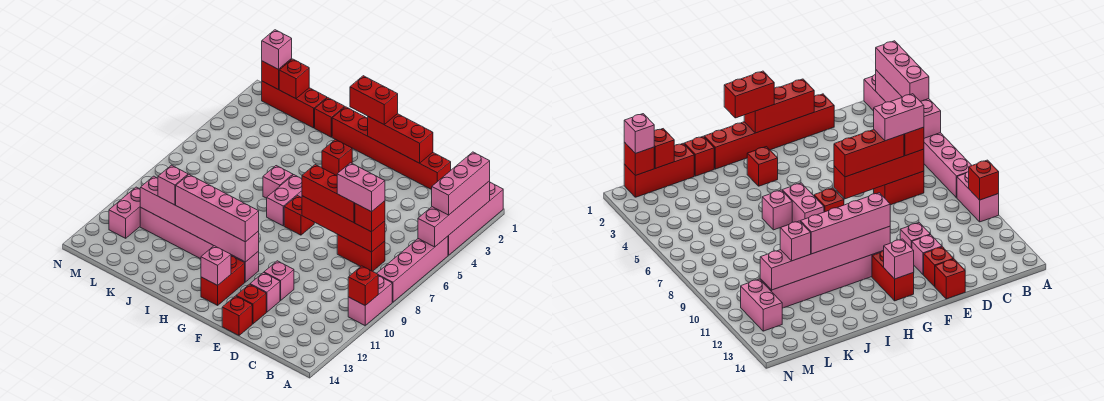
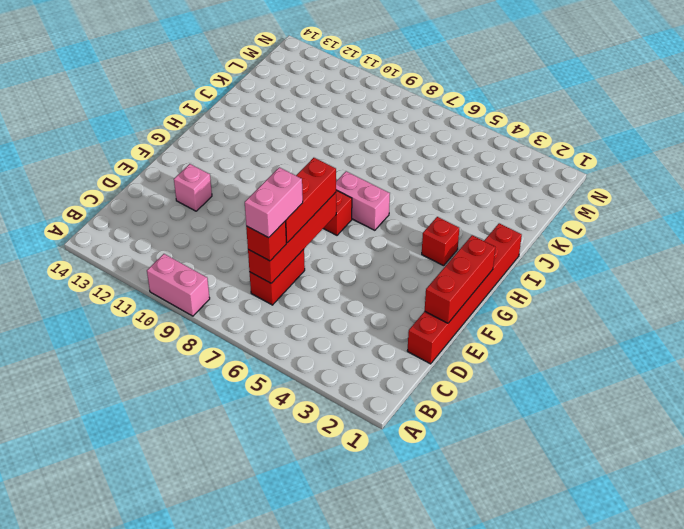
none -> pink brick A1:A4 level 1
none -> pink brick A5:A8 level 1
none -> pink brick E11 level 1
none -> red brick E13 level 1

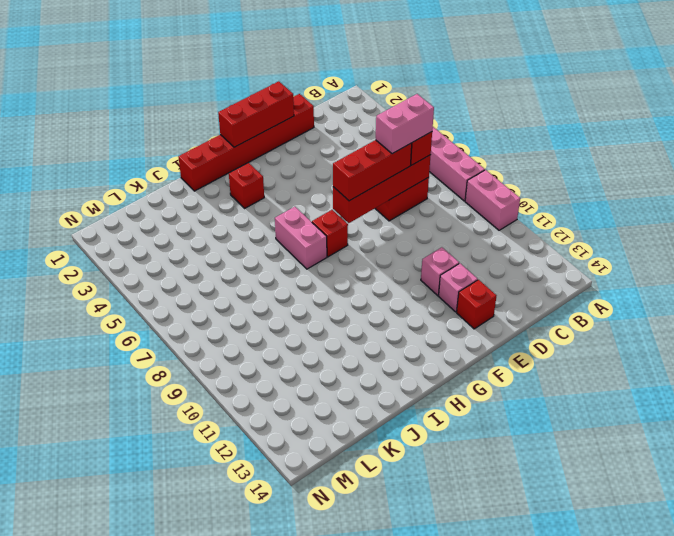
none -> pink brick A1:A4 level 1
none -> red brick E14 level 1
none -> pink brick G11:L11 level 1
none -> red brick G12:G13 level 1

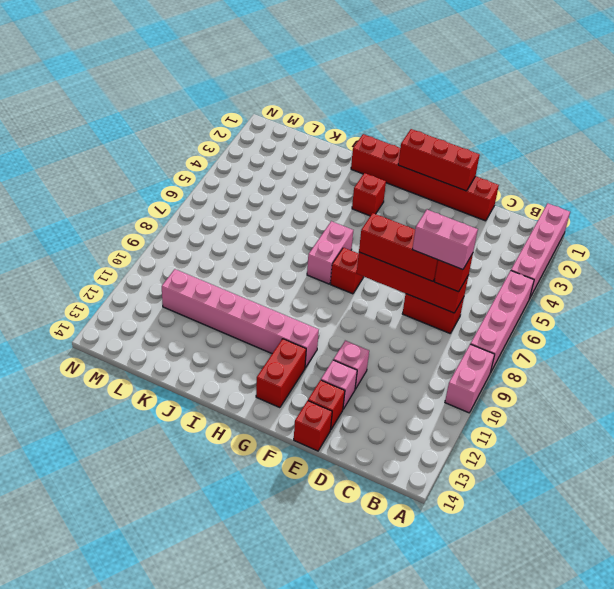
none -> pink brick I6 level 1
none -> red brick J1 level 1
none -> red brick K1:M1 level 1
none -> pink brick M11:M12 level 1

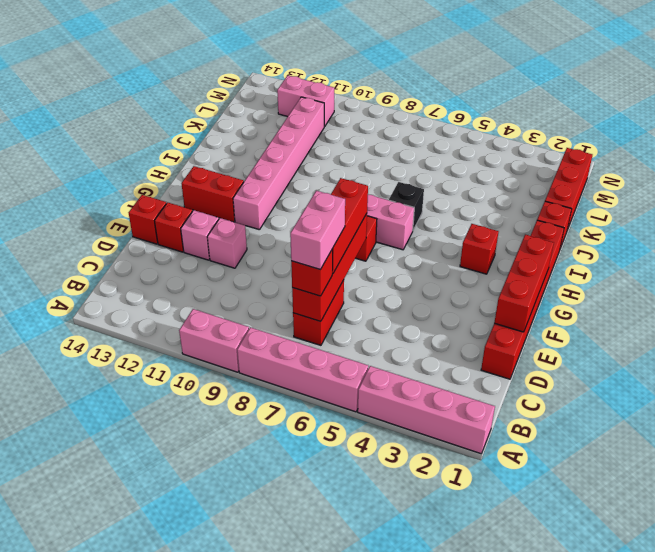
black brick I6 level 1 -> pink brick I6 level 1
none -> pink brick A2:A5 level 2
none -> red brick A10 level 2
none -> pink brick G11:L11 level 2
none -> pink brick G13 level 2

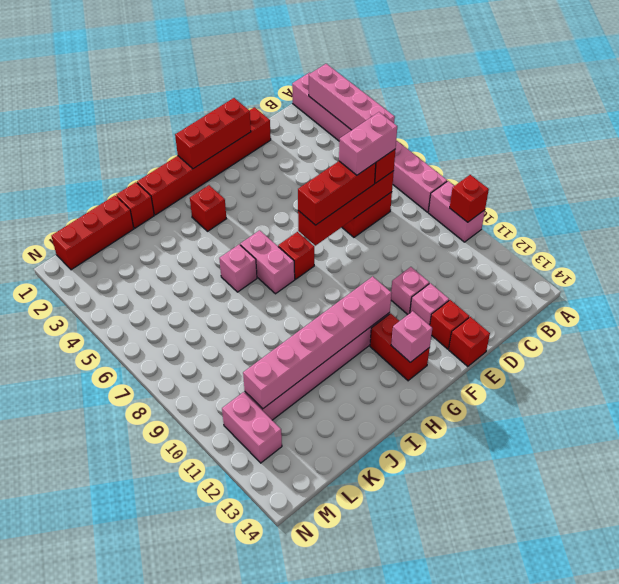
none -> red brick L1 level 2
none -> red brick M1 level 2
none -> pink brick A2:A4 level 3
none -> red brick G1:H1 level 3

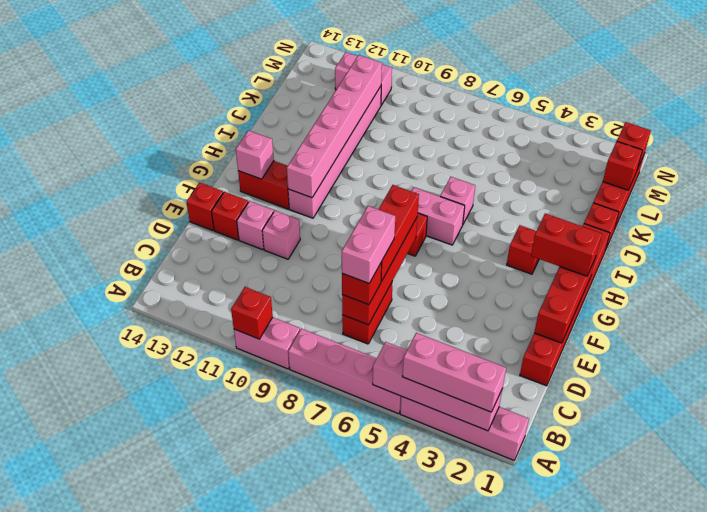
red brick G1:G2 level 3 -> red brick G1:H1 level 3
none -> pink brick G11:J11 level 3
none -> pink brick K11 level 3
none -> pink brick M1 level 3

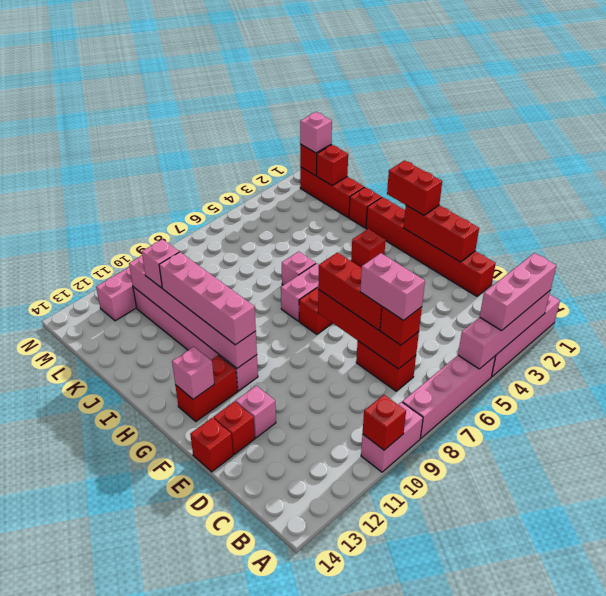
none -> pink brick E11 level 1

